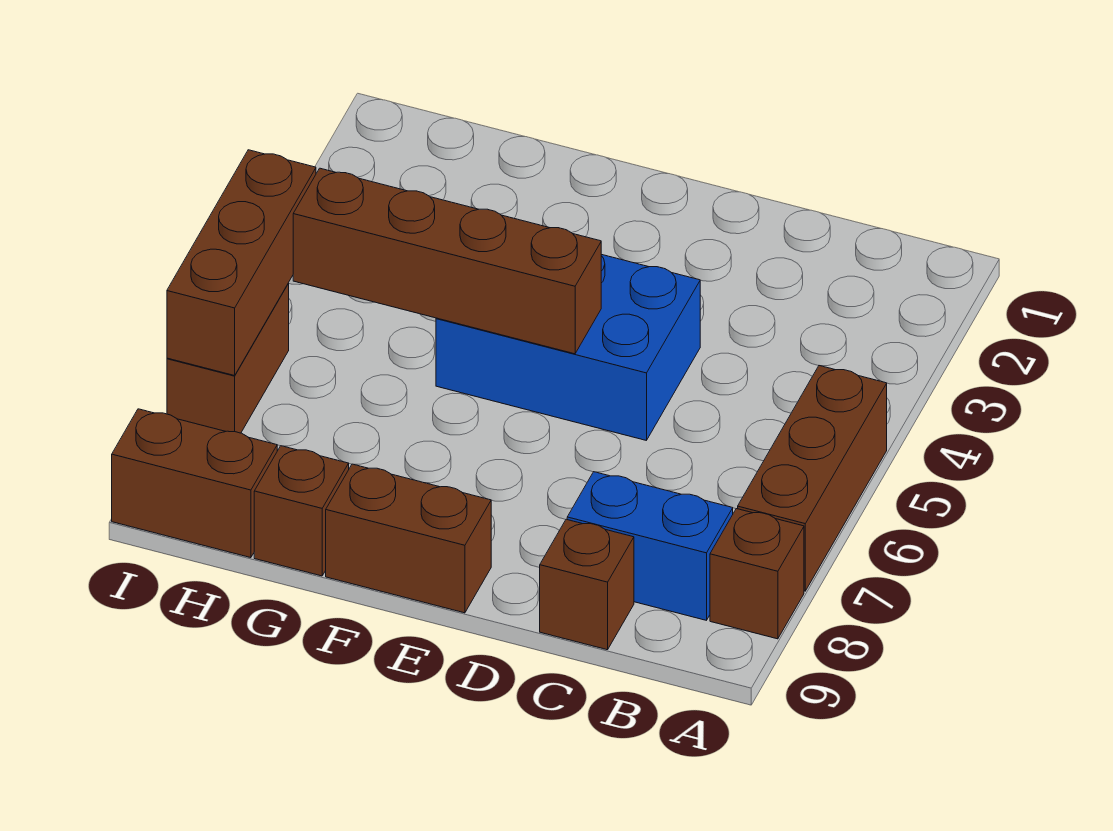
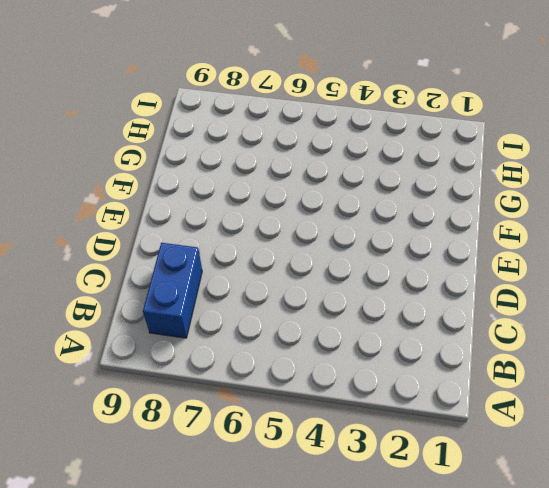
none -> brown brick A5:A7 level 1
none -> brown brick A8 level 1

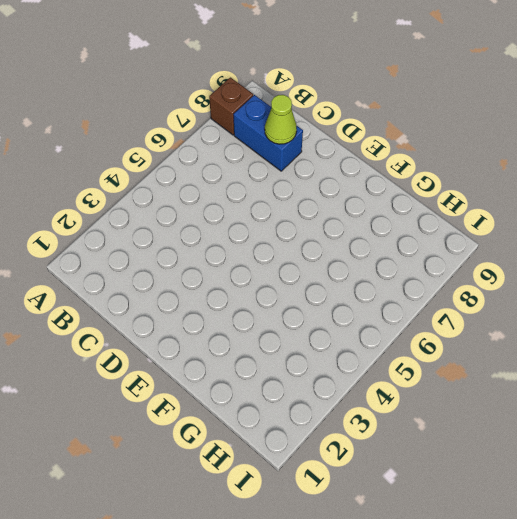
lime cone C8 level 2 -> none
none -> brown brick A5:A7 level 1
none -> brown brick C9 level 1

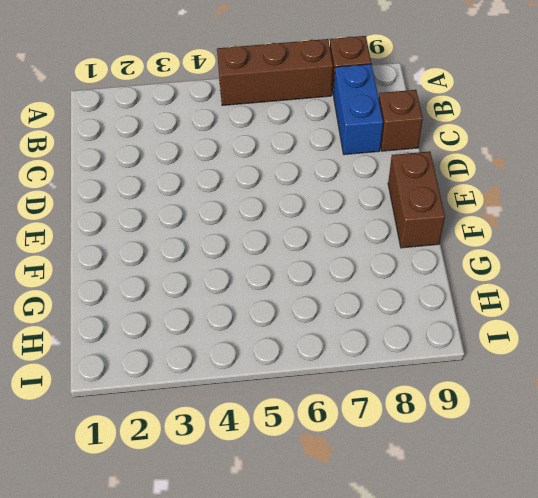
none -> blue brick D4:F5 level 1
none -> brown brick G9 level 1

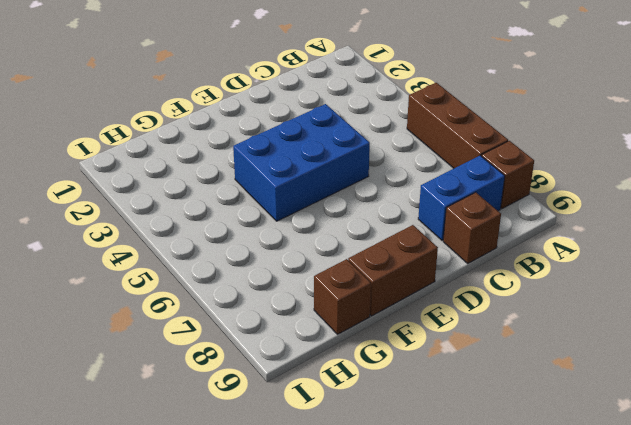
none -> brown brick H9:I9 level 1
none -> brown brick I6:I7 level 1

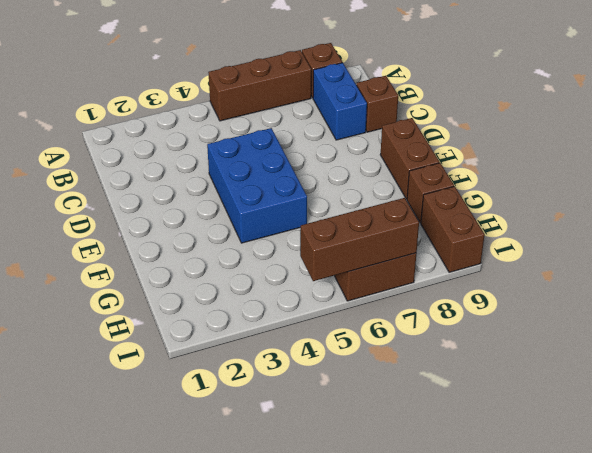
none -> brown brick E5:H5 level 2

